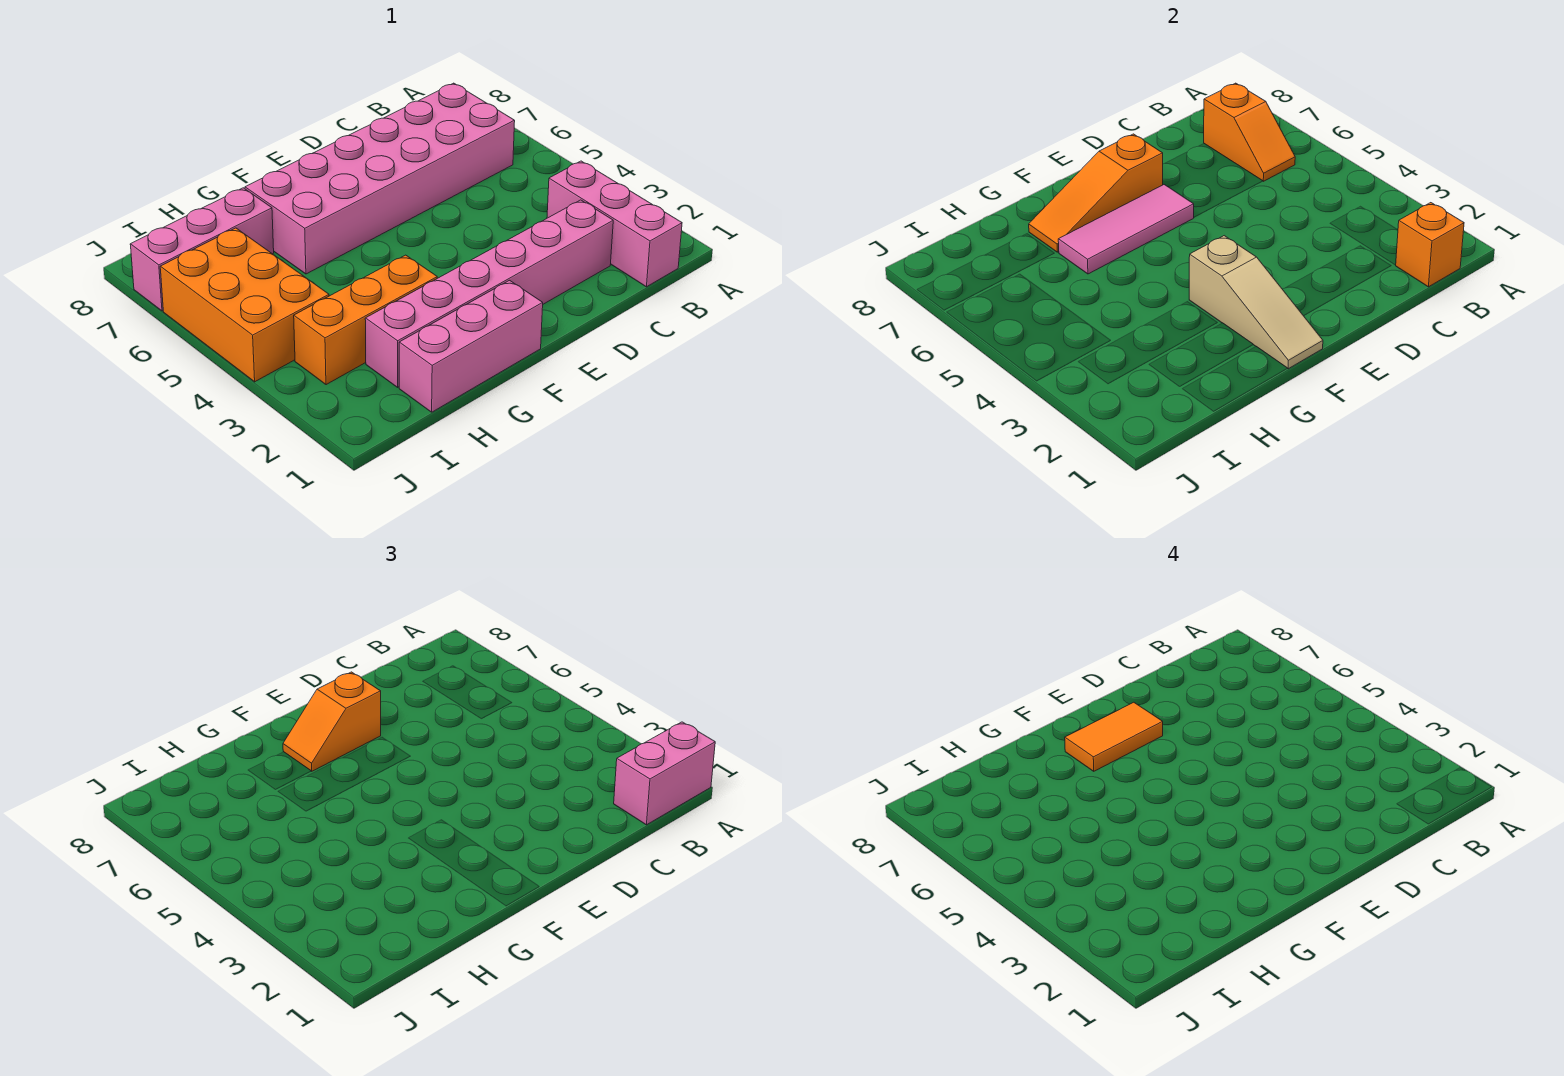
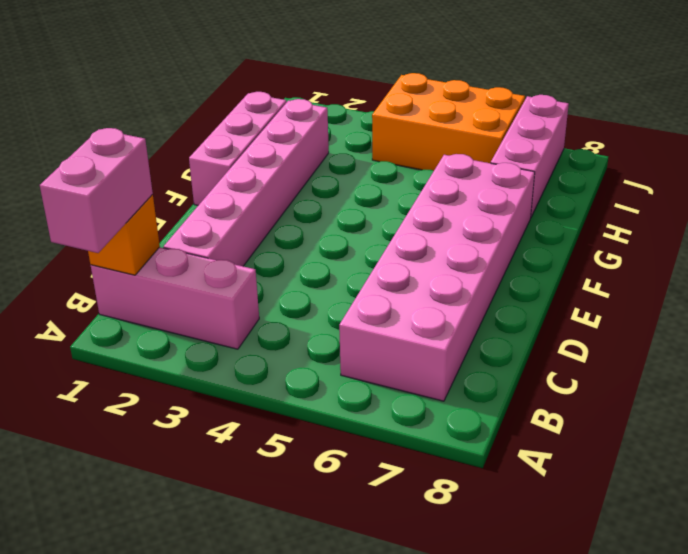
none -> orange brick G3:I3 level 1
none -> orange slope B6:B7 level 2 top 7
none -> pink tile E6:G6 level 2

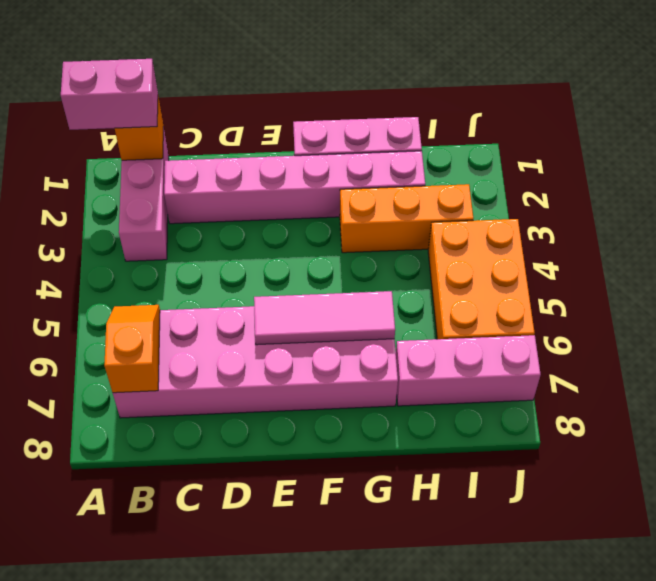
none -> orange slope E7:G7 level 2 top E
none -> tan slope F1:F3 level 2 top 3
none -> orange slope E7:F7 level 3 top E

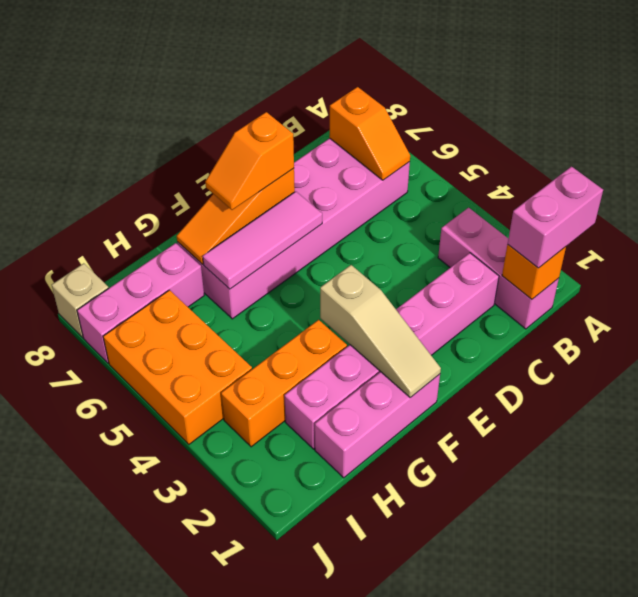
tan brick J8 level 1 -> none
none -> orange tile E7:F7 level 4

